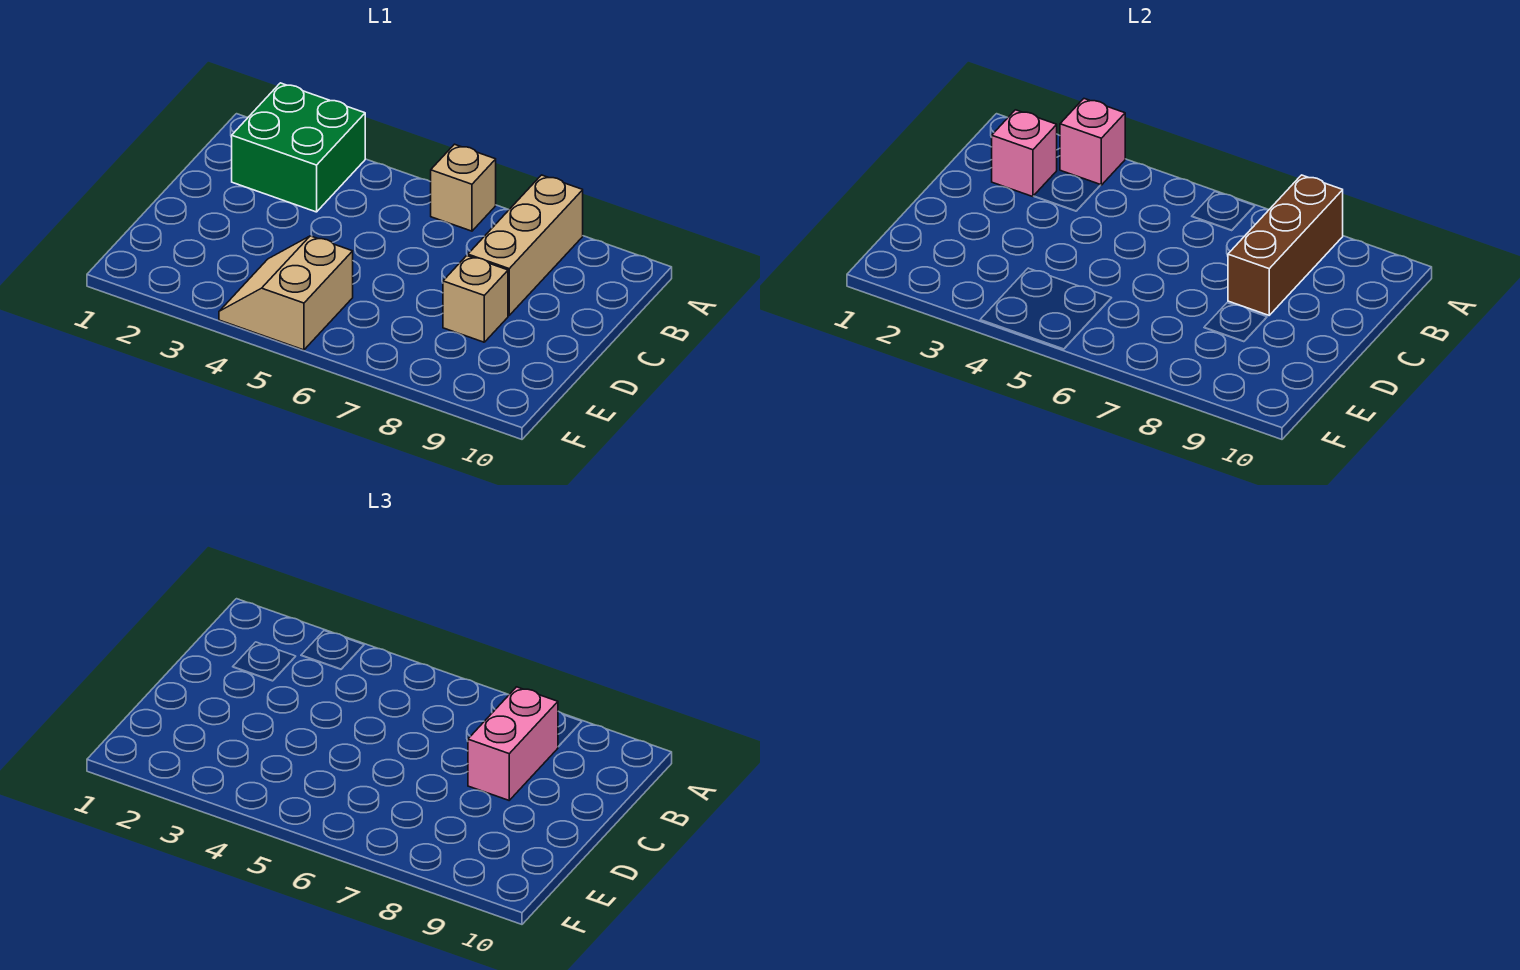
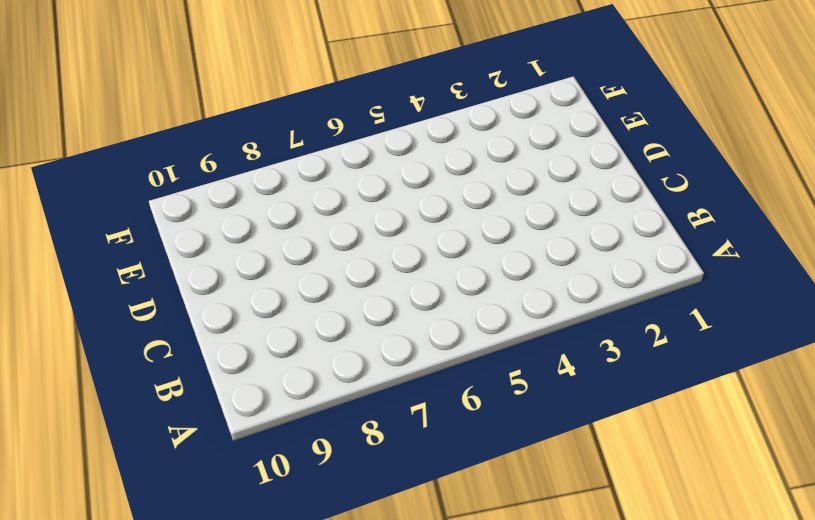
none -> green brick A2:B3 level 1
none -> tan brick A6 level 1

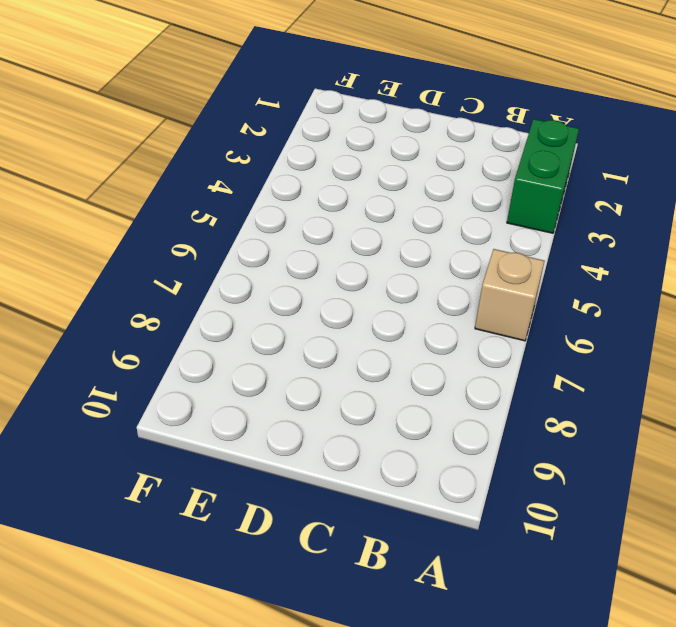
green brick A2:A3 level 1 -> green brick A2:B3 level 1
none -> tan brick A8:C8 level 1
none -> tan brick D8 level 1

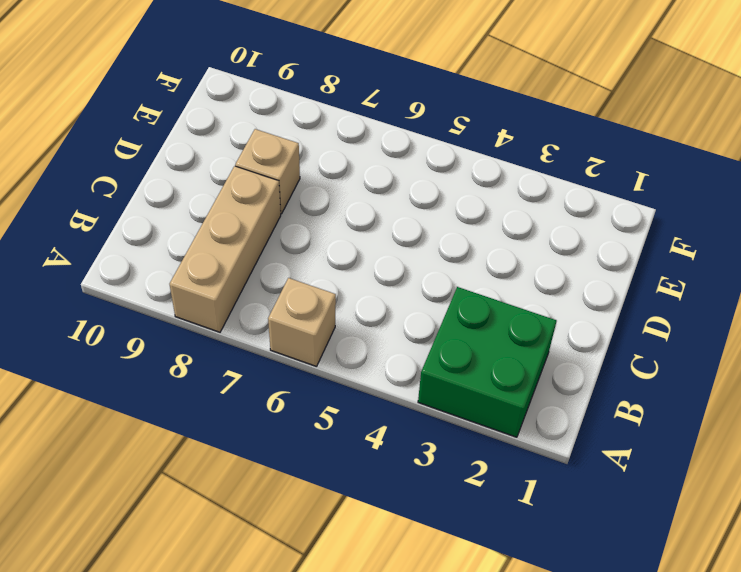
none -> tan slope E4:F5 level 1 top 5
none -> pink brick A3 level 2

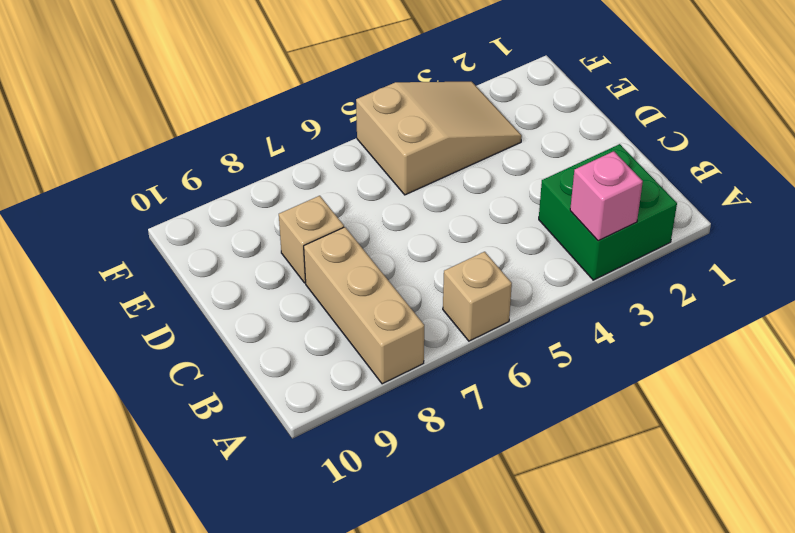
tan slope E3:F5 level 1 top 5 -> tan slope E4:F5 level 1 top 5
none -> brown brick A8:C8 level 2
none -> pink brick B2 level 2

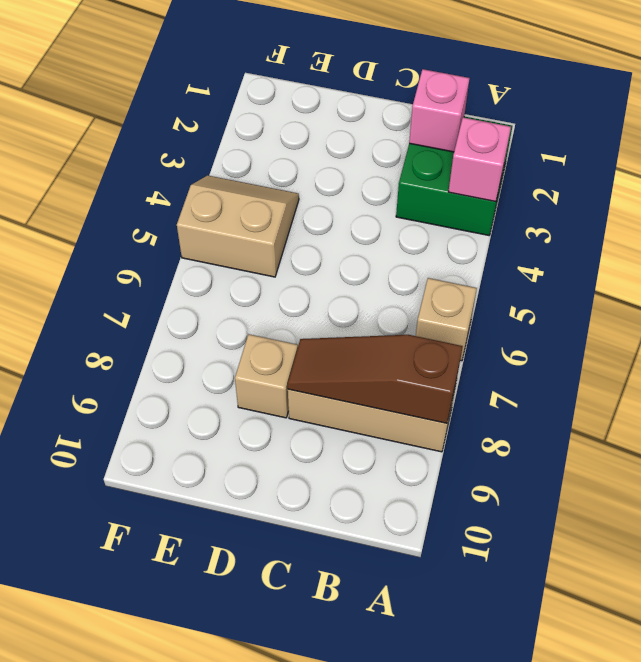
brown slope A8:C8 level 2 top A -> brown brick A8:C8 level 2
none -> pink brick B8:C8 level 3

